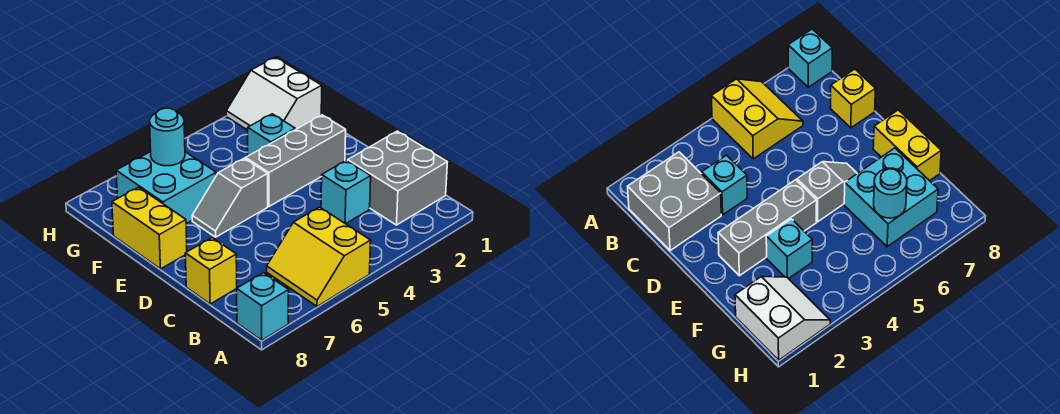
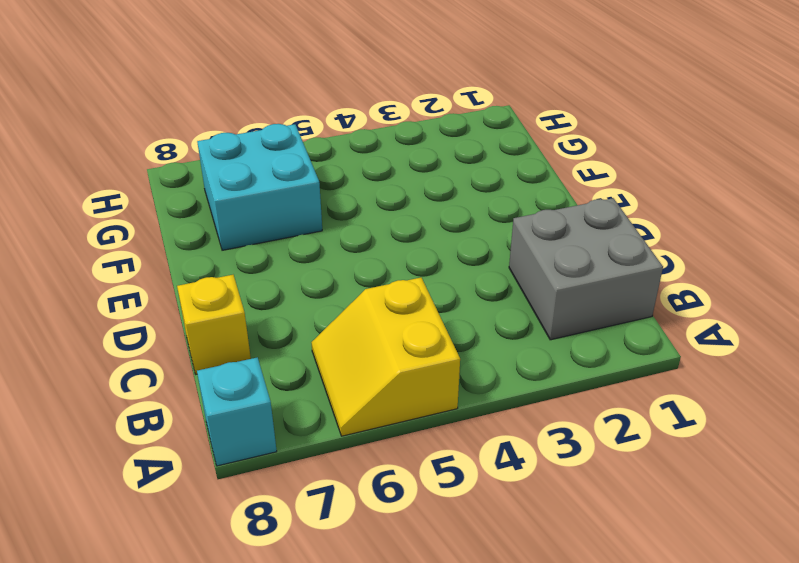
none -> cyan brick C3 level 1
none -> grey brick E2:E4 level 1
none -> grey slope E5:E6 level 1 top 5

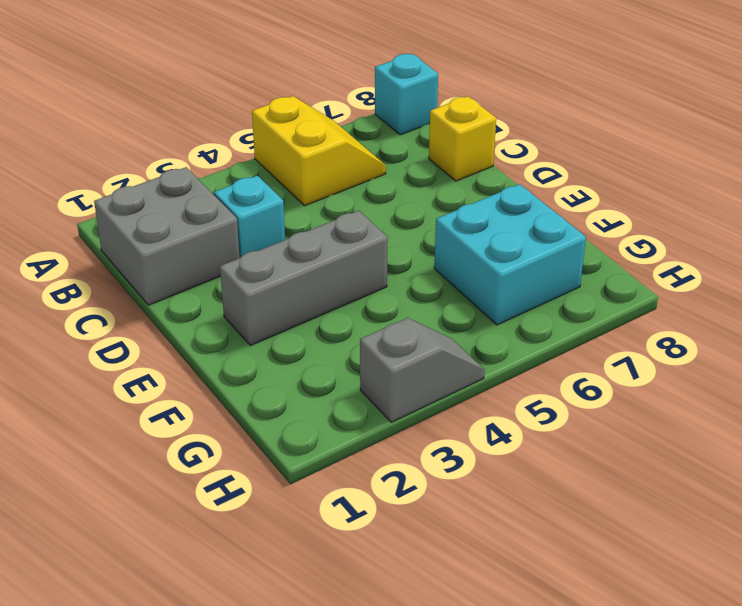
grey slope H3:H4 level 1 top 3 -> grey slope E5:E6 level 1 top 5
none -> yellow brick E8:F8 level 1
none -> cyan brick F3 level 1
none -> white slope G1:H2 level 1 top 1

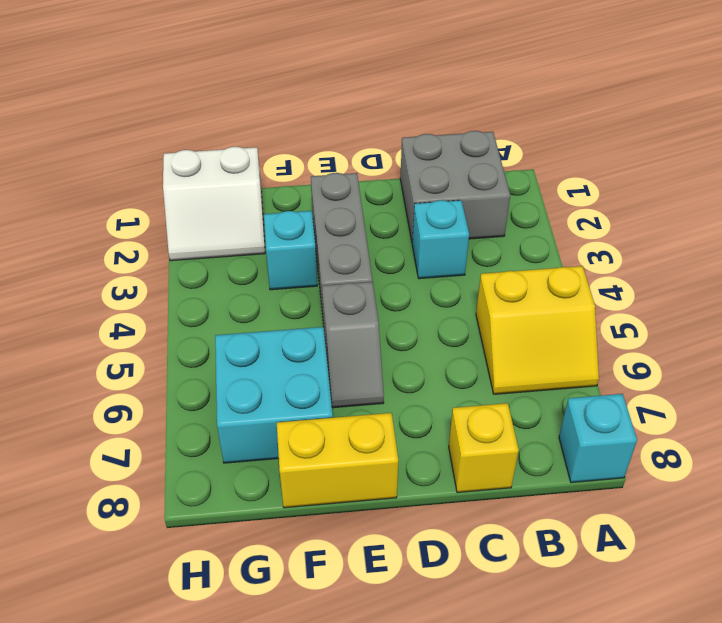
none -> cyan round brick G6 level 2

